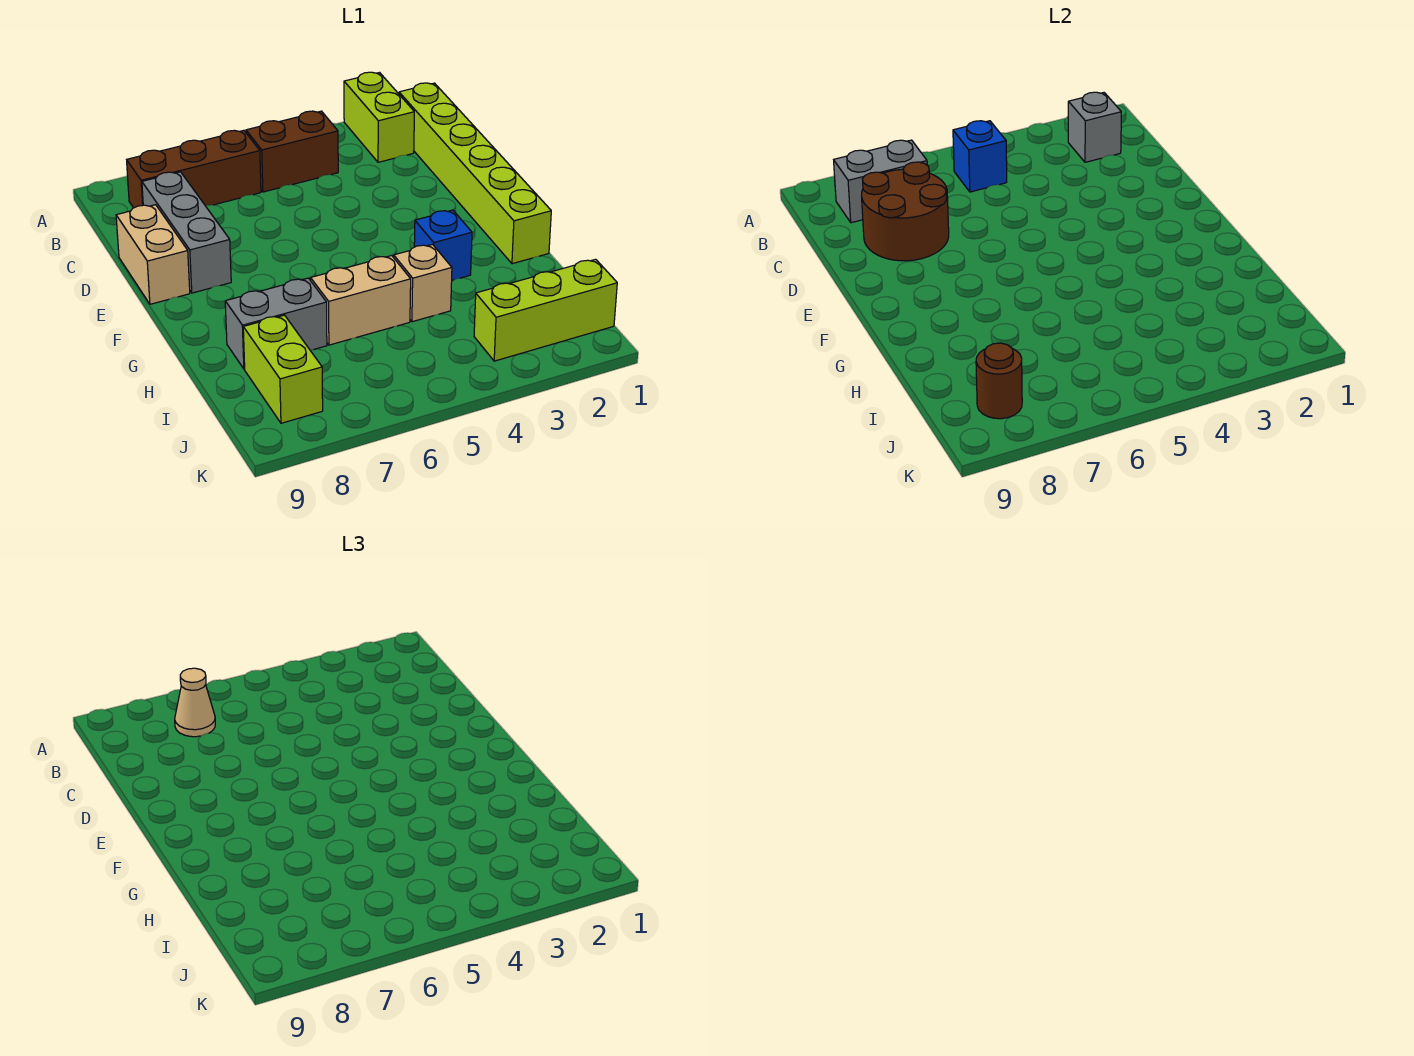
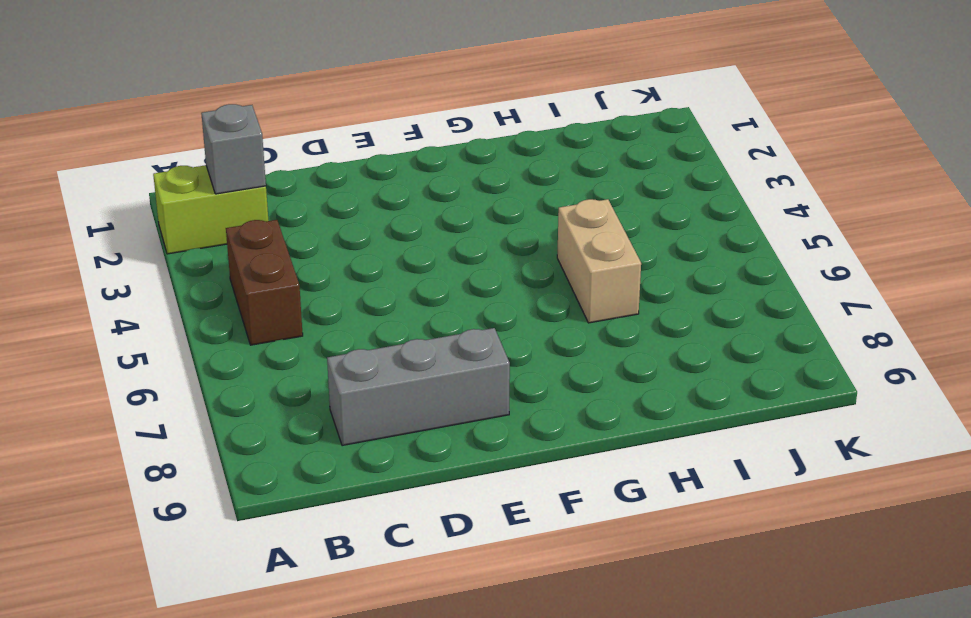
none -> lime brick B1:G1 level 1
none -> brown brick B6:B8 level 1
none -> tan brick D9:E9 level 1

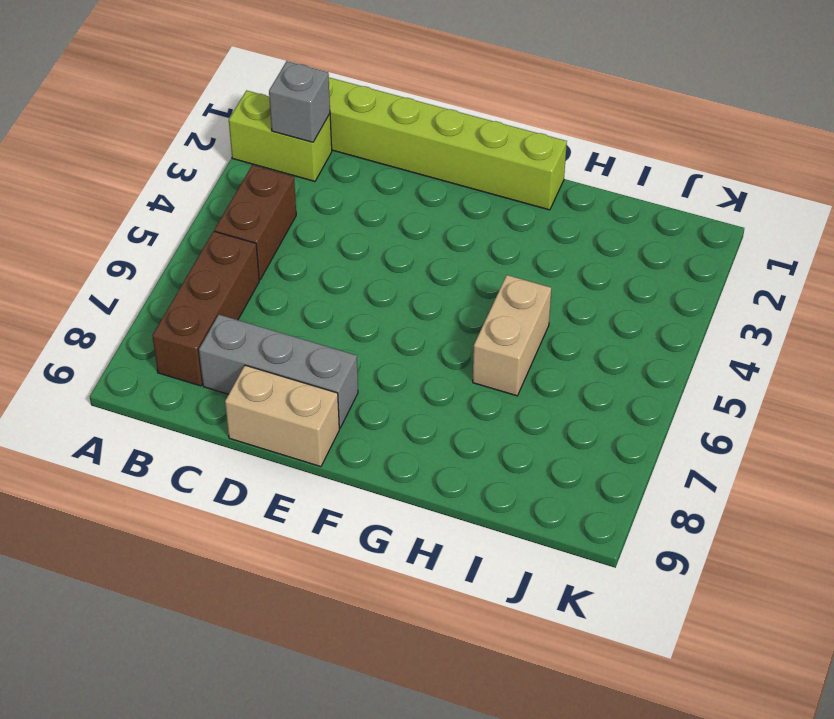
none -> blue brick G3 level 1
none -> tan brick H4 level 1
none -> grey brick H7:H8 level 1

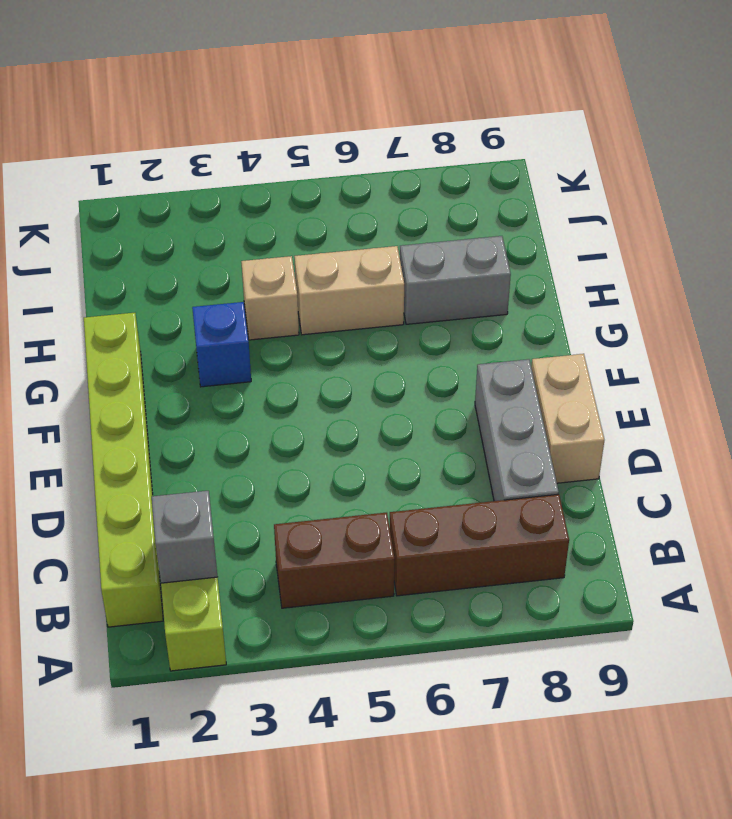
none -> lime brick I8:J8 level 1
none -> lime brick J1:J3 level 1
none -> blue brick B5 level 2

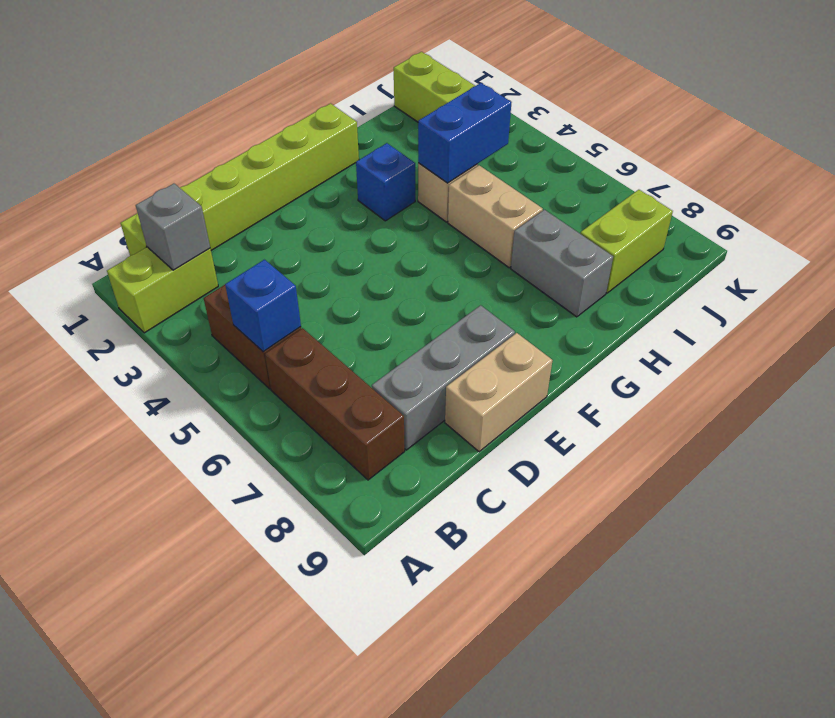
blue brick H4:I4 level 2 -> none
none -> grey brick B7:B8 level 2
none -> brown round brick C7:D8 level 2
none -> brown round brick J8 level 2

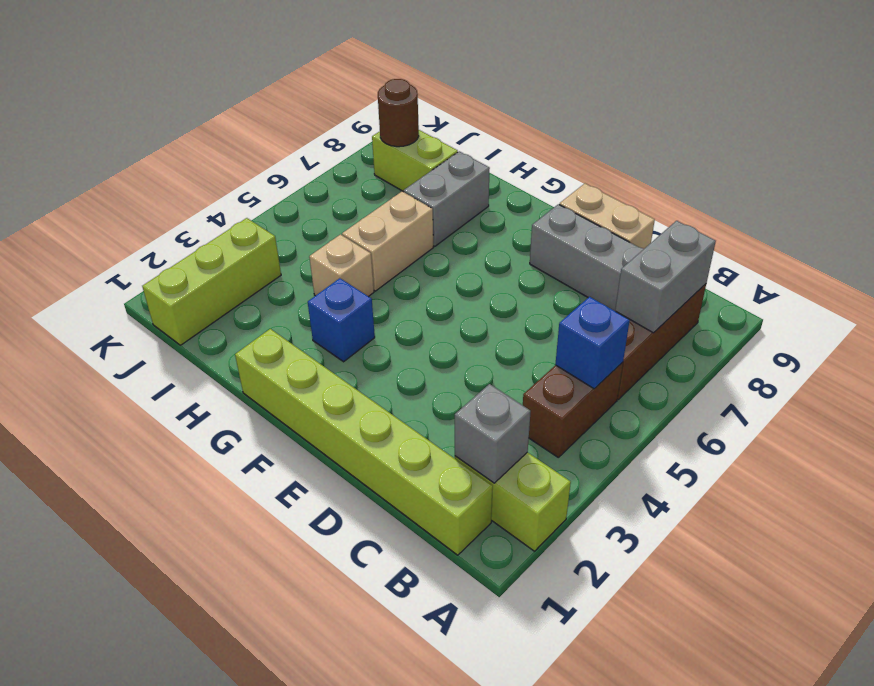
none -> brown round brick C7:D8 level 2
none -> tan cone B7 level 3

